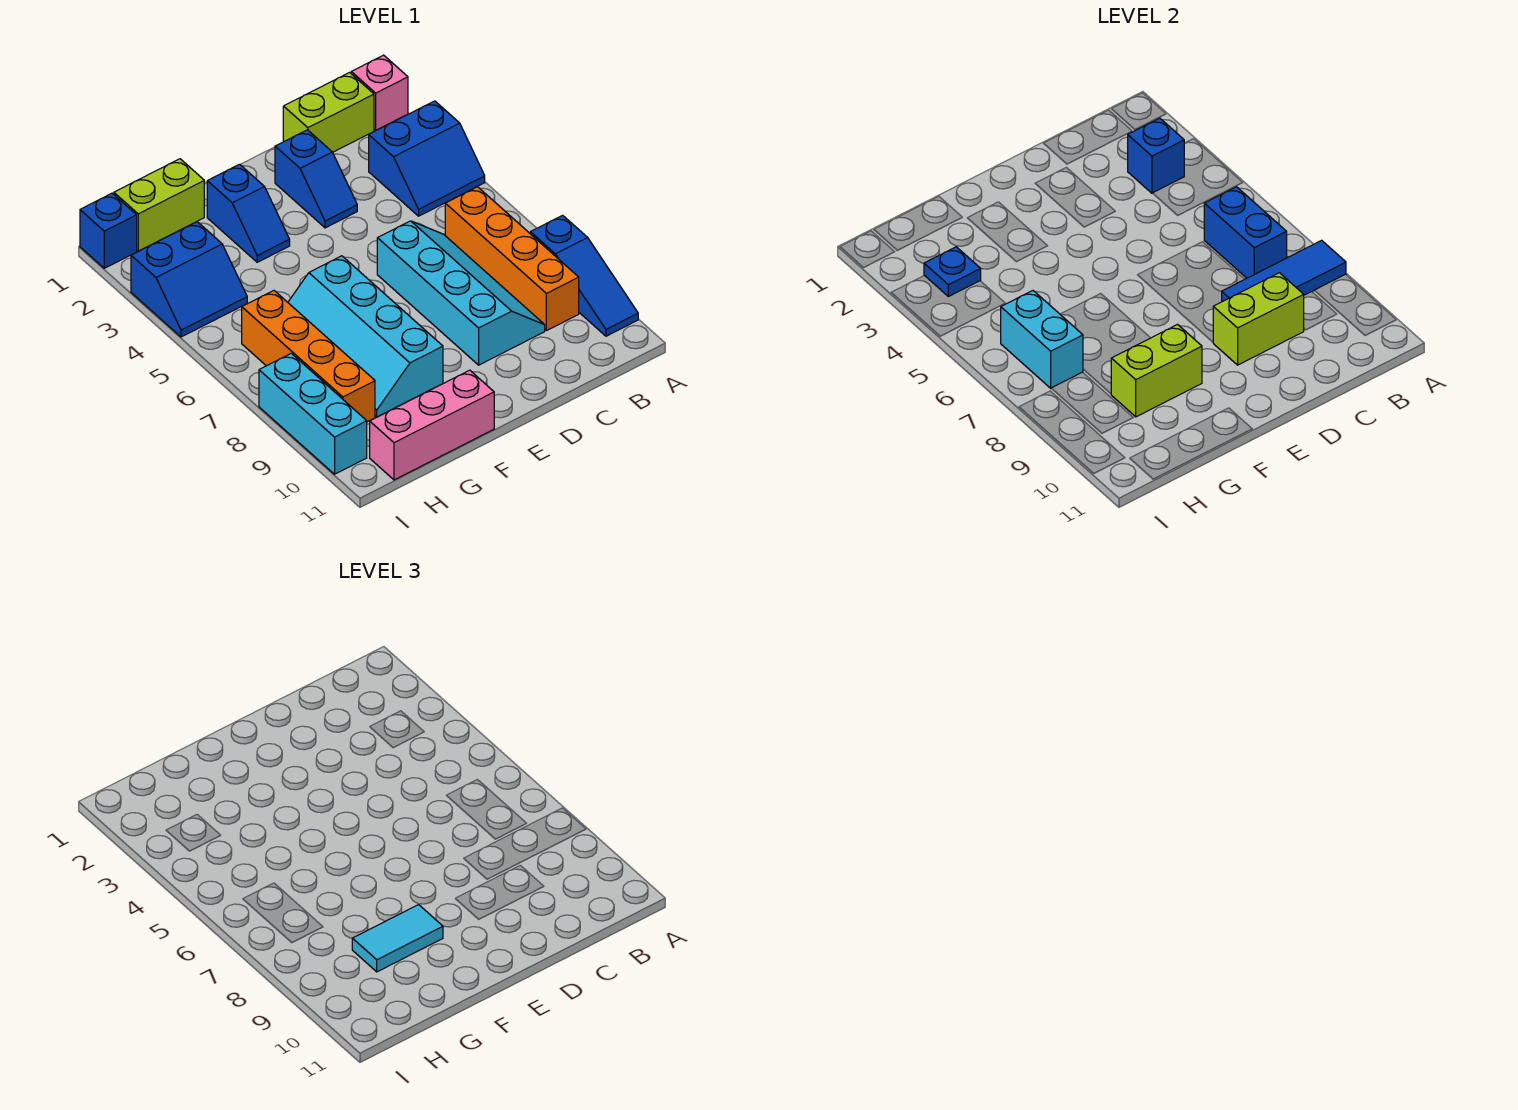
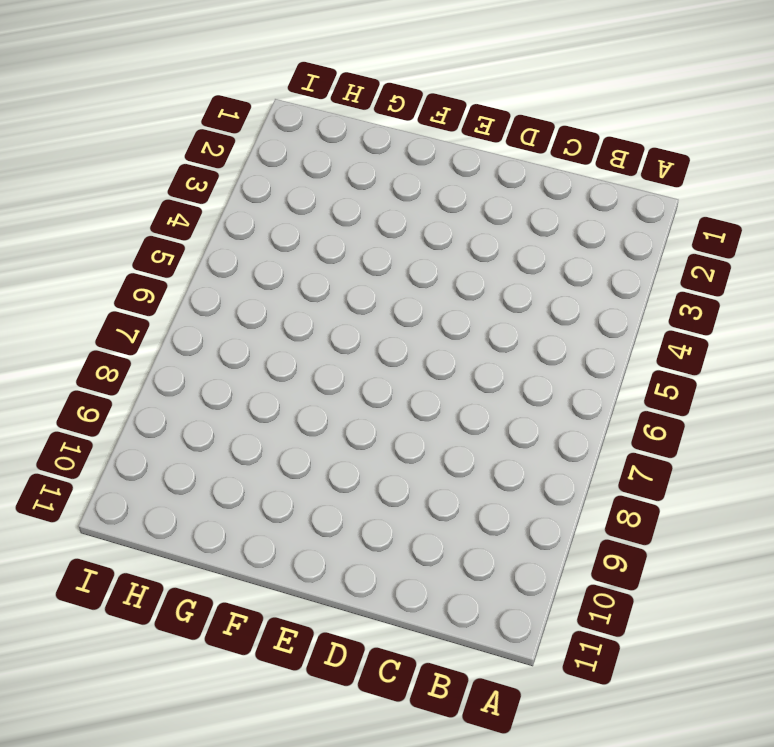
none -> pink brick A1 level 1
none -> blue slope A3:B4 level 1 top 3
none -> blue slope A8:A10 level 1 top 8

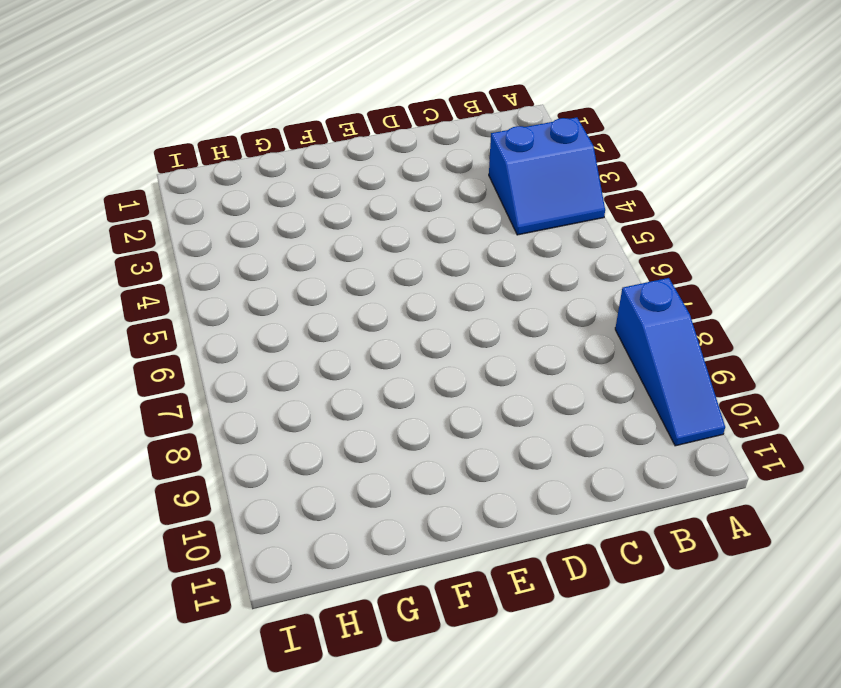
none -> pink brick A1 level 1
none -> lime brick B1:C1 level 1
none -> orange brick B6:B9 level 1

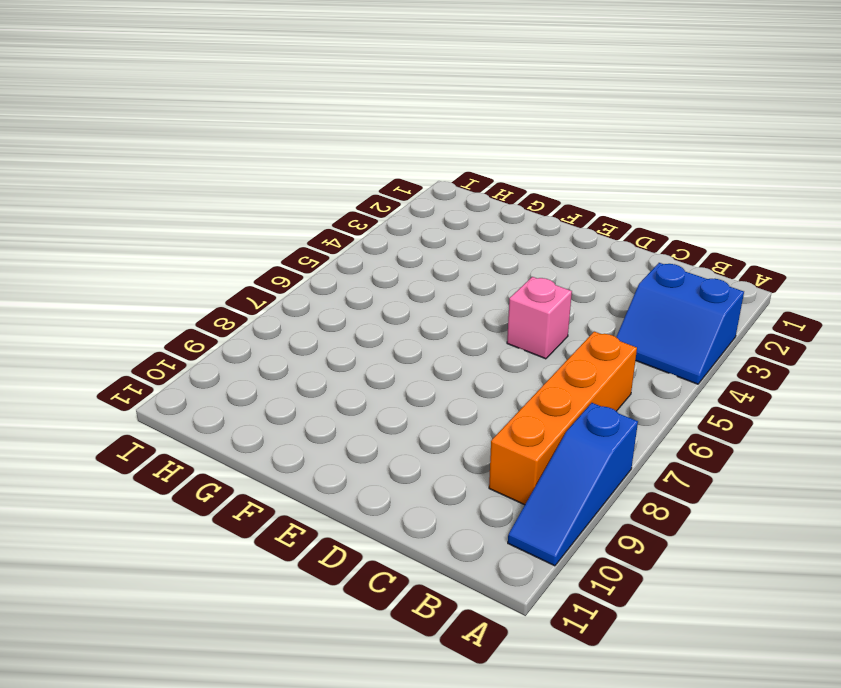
pink brick D5 level 1 -> pink brick A1 level 1
none -> lime brick B1:C1 level 1
none -> cyan slope C6:D9 level 1 top D
none -> blue slope D2:D3 level 1 top 2

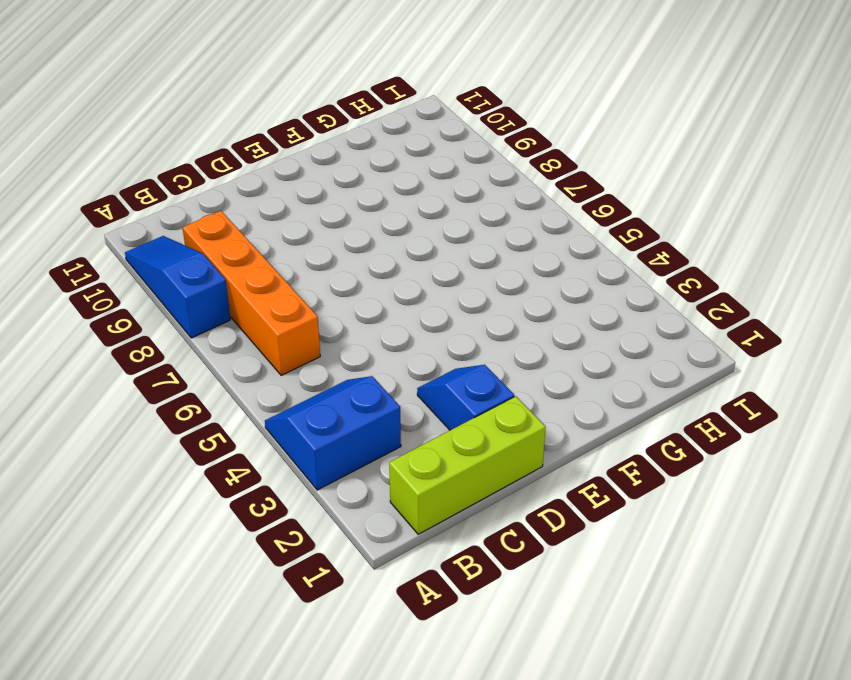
lime brick B1:D1 level 1 -> lime brick B1:C1 level 1
none -> pink brick A1 level 1
none -> cyan slope C6:D9 level 1 top D
none -> blue slope F2:F3 level 1 top 2

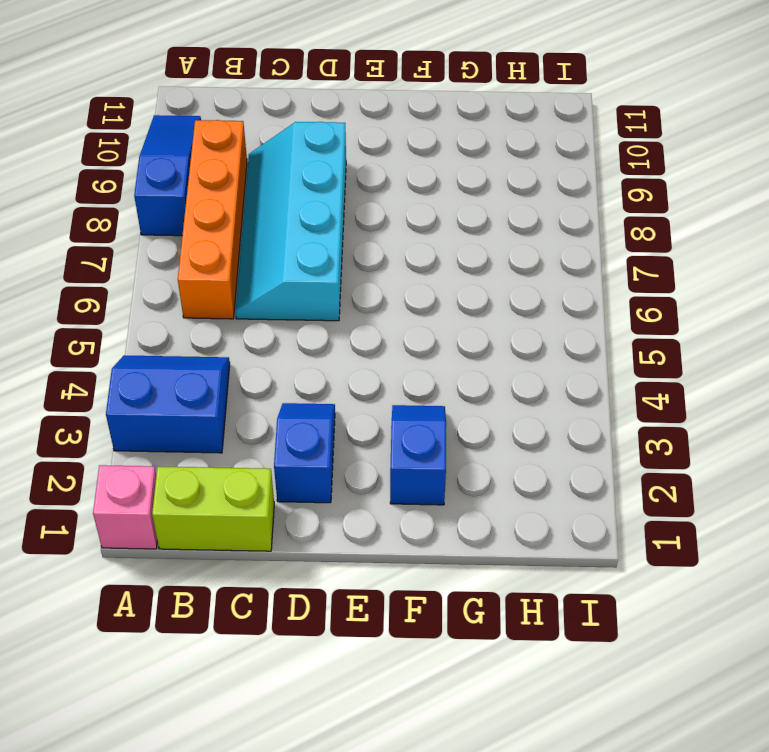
none -> cyan slope F6:G9 level 1 top F
none -> pink brick F11:H11 level 1
none -> lime brick G1:H1 level 1

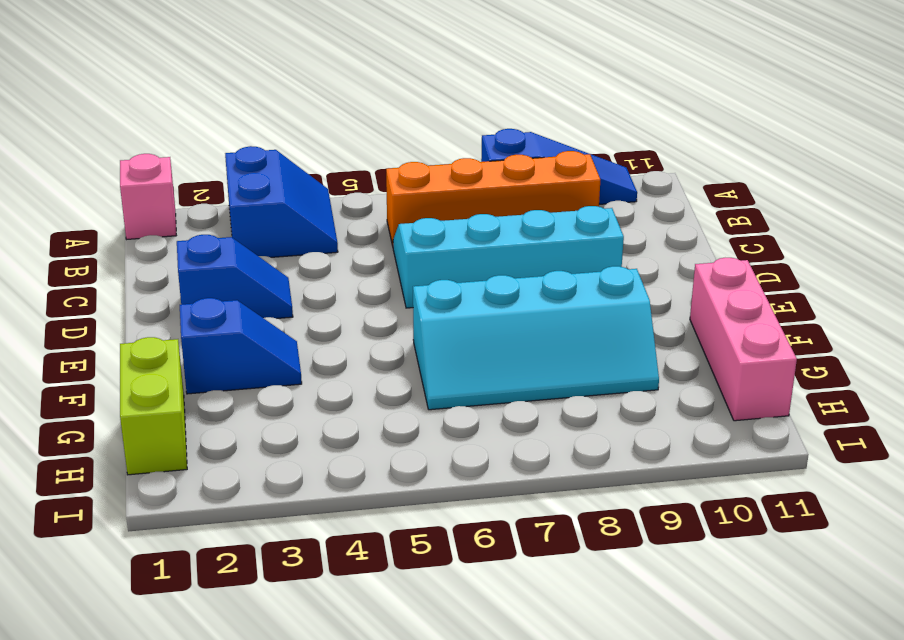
none -> lime brick B1:C1 level 1
none -> blue slope H3:I4 level 1 top 3
none -> orange brick H6:H9 level 1

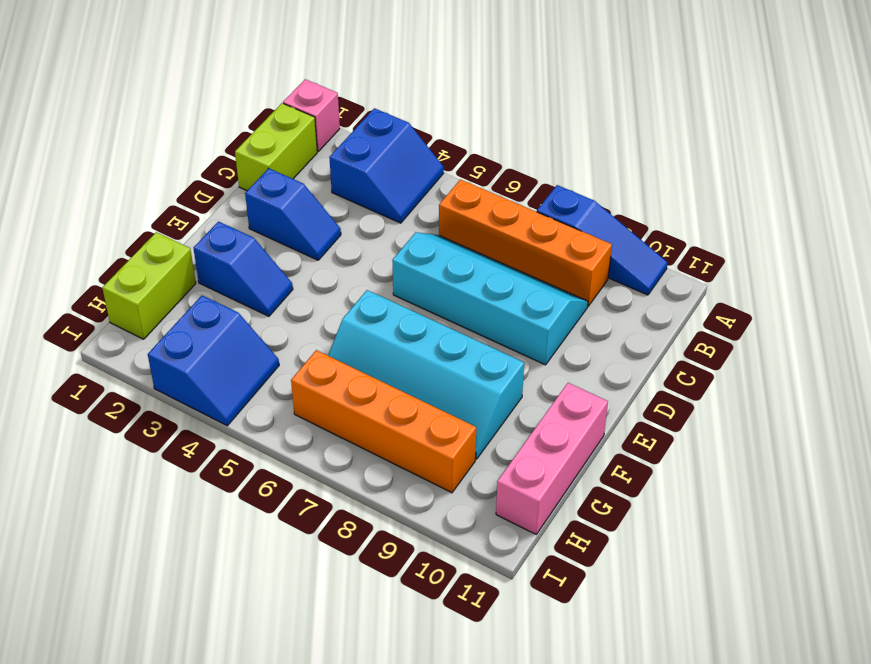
none -> blue brick I1 level 1
none -> cyan brick I8:I10 level 1
none -> blue tile A8:C8 level 2

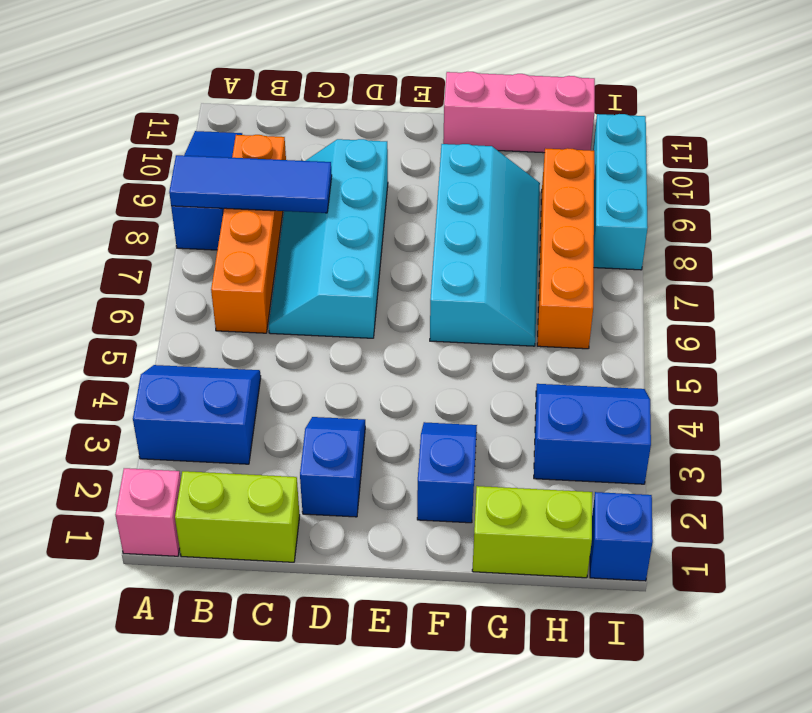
none -> blue brick B3 level 2
none -> blue brick B6:B7 level 2
none -> lime brick C9:D9 level 2

